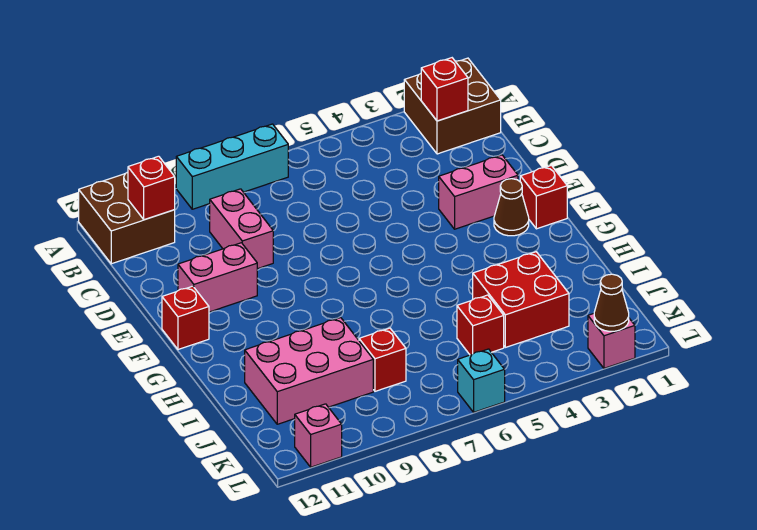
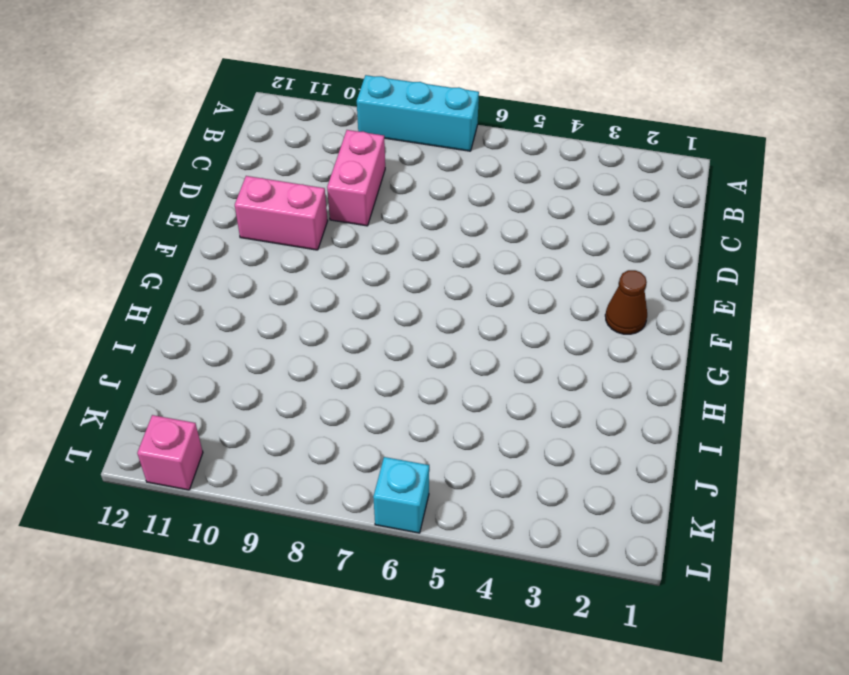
none -> brown brick A1:B2 level 1
none -> brown brick A11:B12 level 1
none -> pink brick E2:E3 level 1

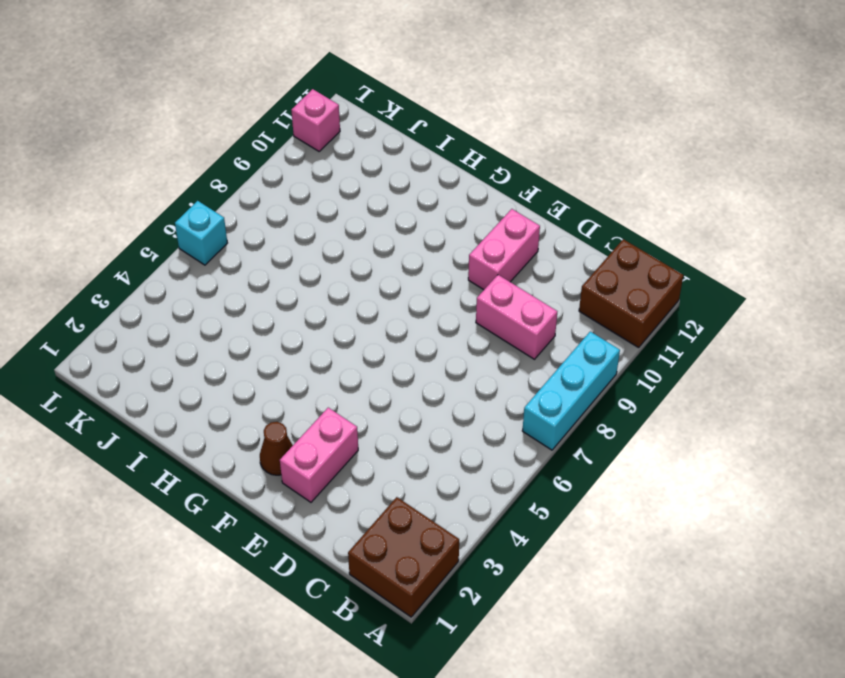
none -> red brick F1 level 1
none -> red brick F12 level 1
none -> red brick I3:J4 level 1

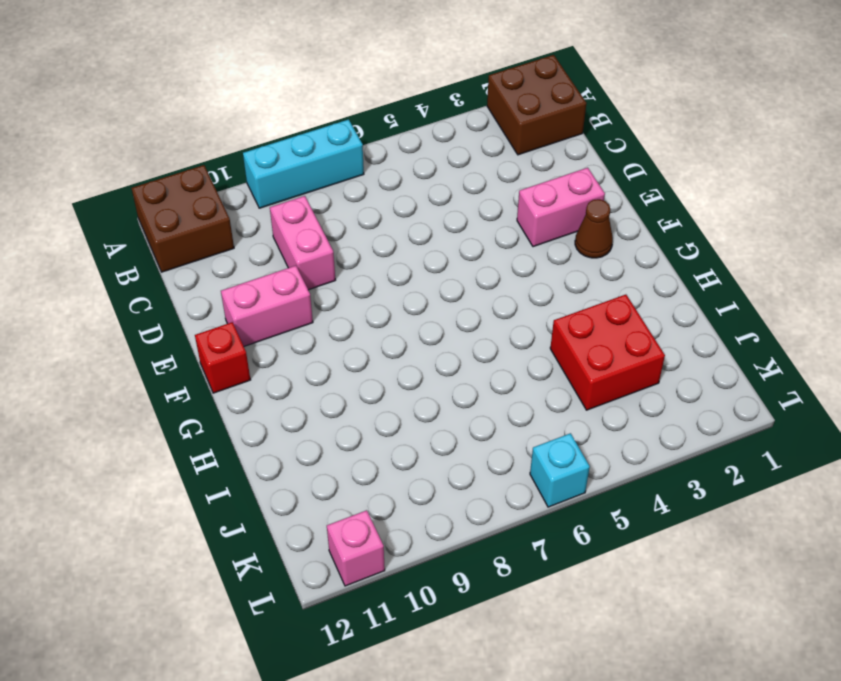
none -> red brick F1 level 1
none -> pink brick I9:J11 level 1
none -> red brick J5 level 1

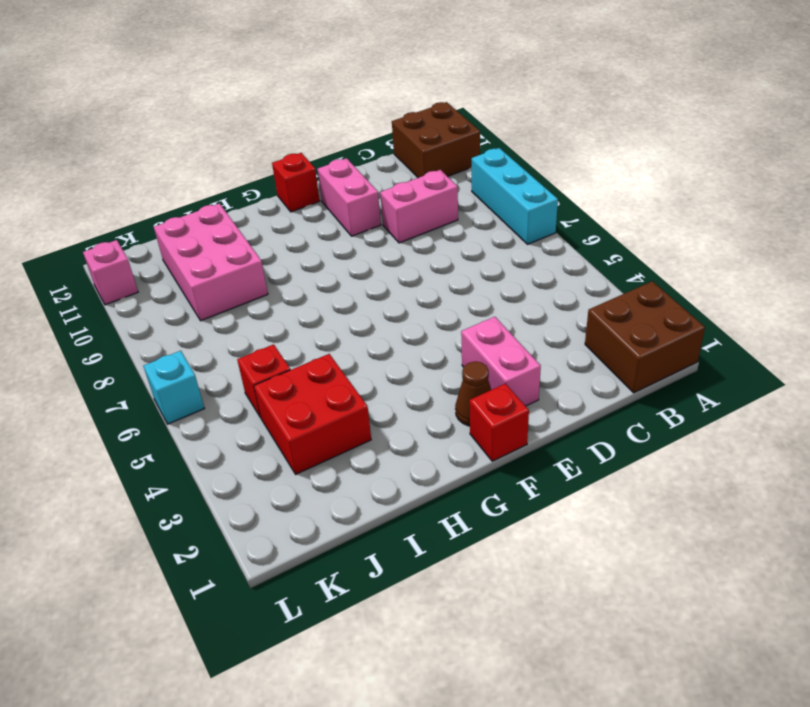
none -> red brick J8 level 1
none -> pink brick L2 level 1
none -> red brick B2 level 2

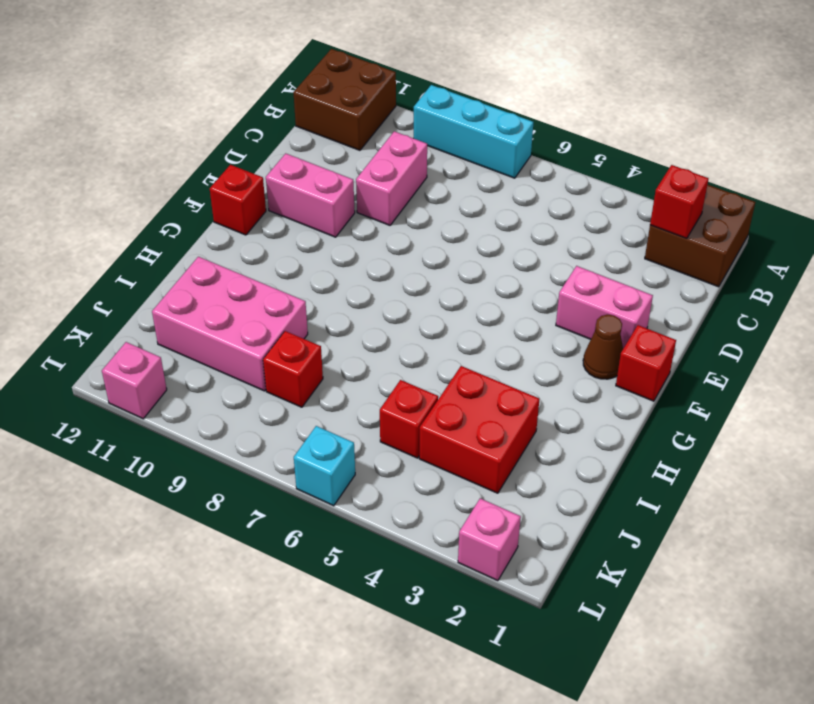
none -> red brick B11 level 2
none -> brown cone L2 level 2

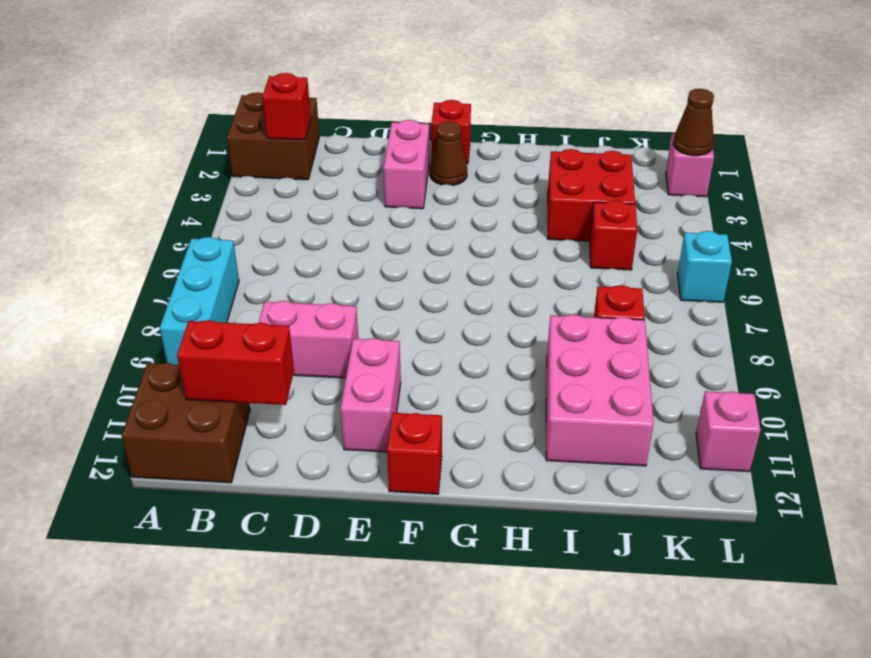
red brick B11:C11 level 2 -> red brick B11 level 2

